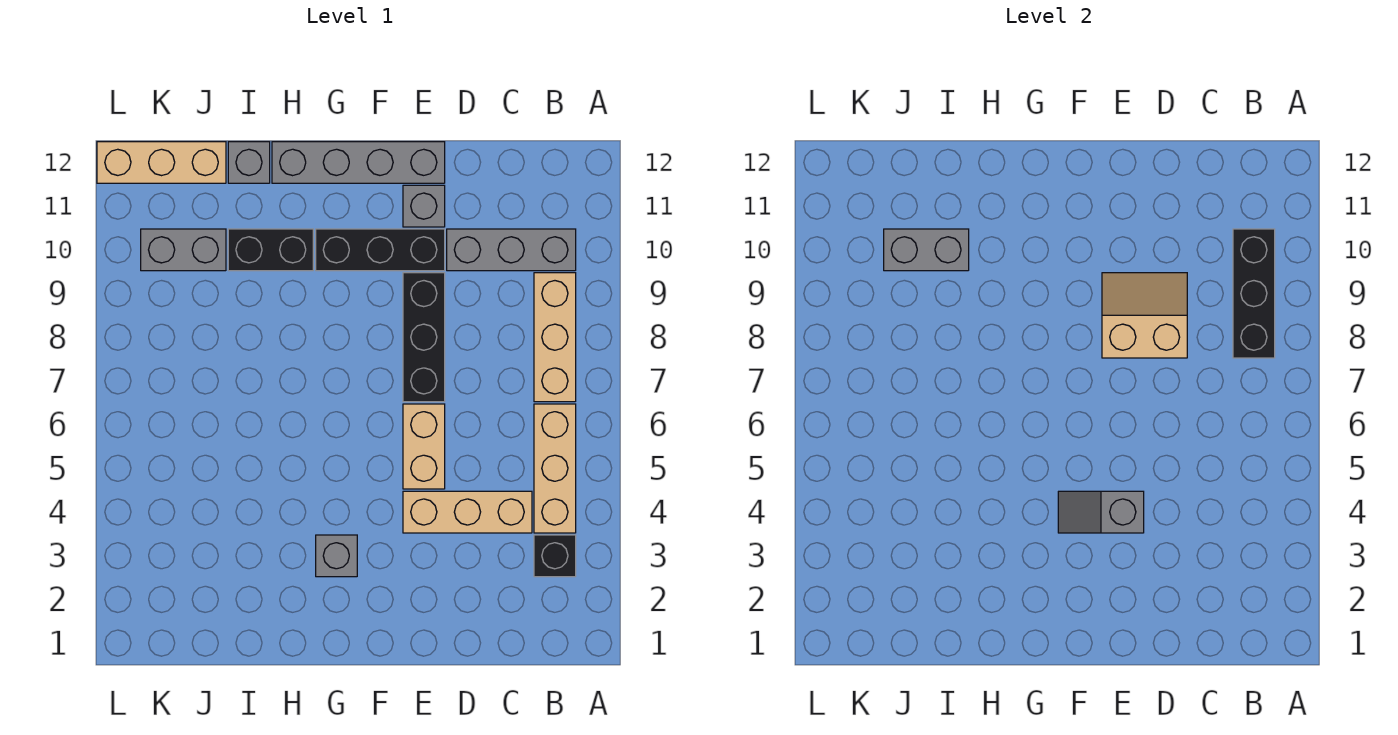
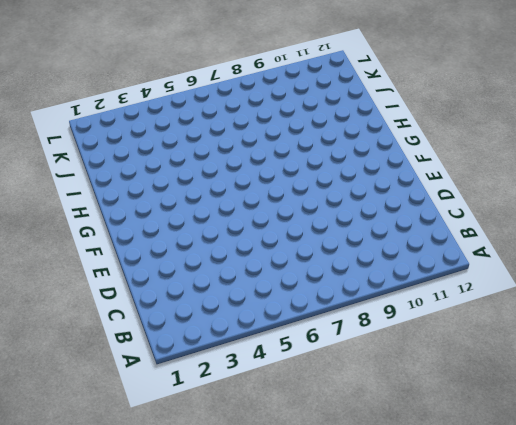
none -> black brick B3 level 1
none -> tan brick B4:B6 level 1
none -> tan brick B7:B9 level 1

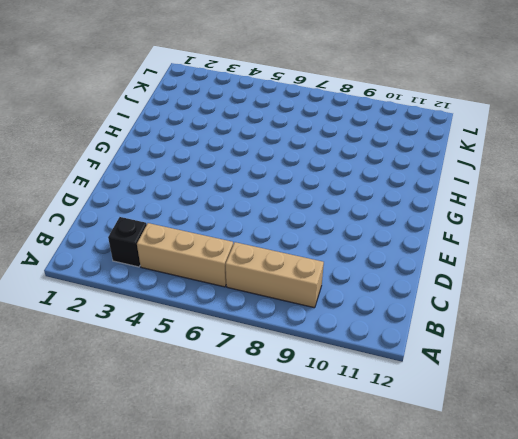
none -> grey brick B10:D10 level 1
none -> tan brick C4:E4 level 1
none -> tan brick E5:E6 level 1

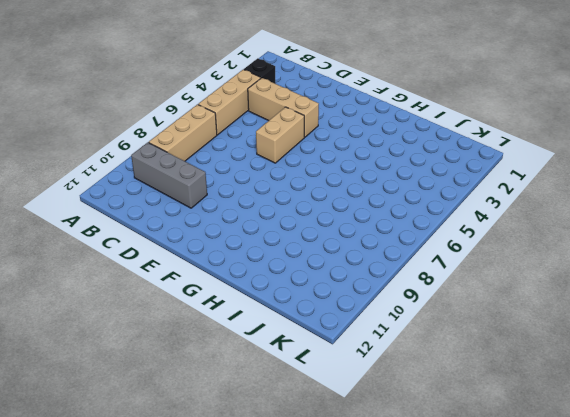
none -> black brick E7:E9 level 1
none -> black brick E10:G10 level 1
none -> grey brick E11 level 1

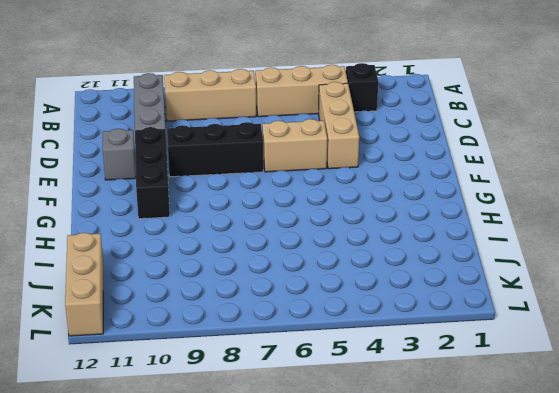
none -> grey brick E12:H12 level 1
none -> grey brick G3 level 1
none -> black brick H10:I10 level 1

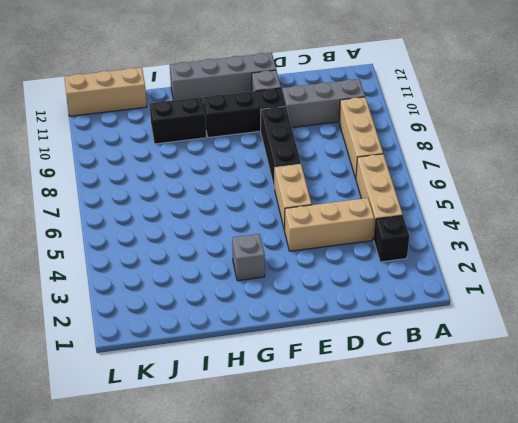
none -> grey brick I12 level 1
none -> grey brick J10:K10 level 1
none -> black brick B8:B10 level 2

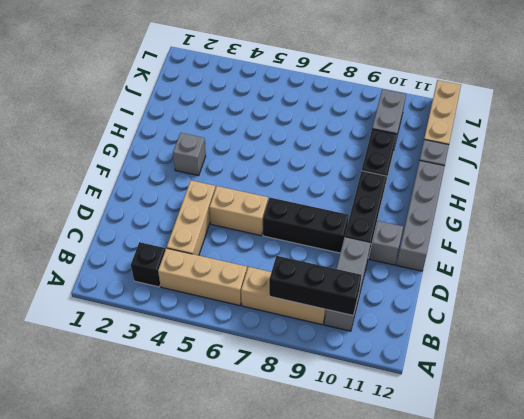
none -> tan slope D8:E9 level 2 top 8
none -> grey slope E4:F4 level 2 top E
none -> grey brick I10:J10 level 2

